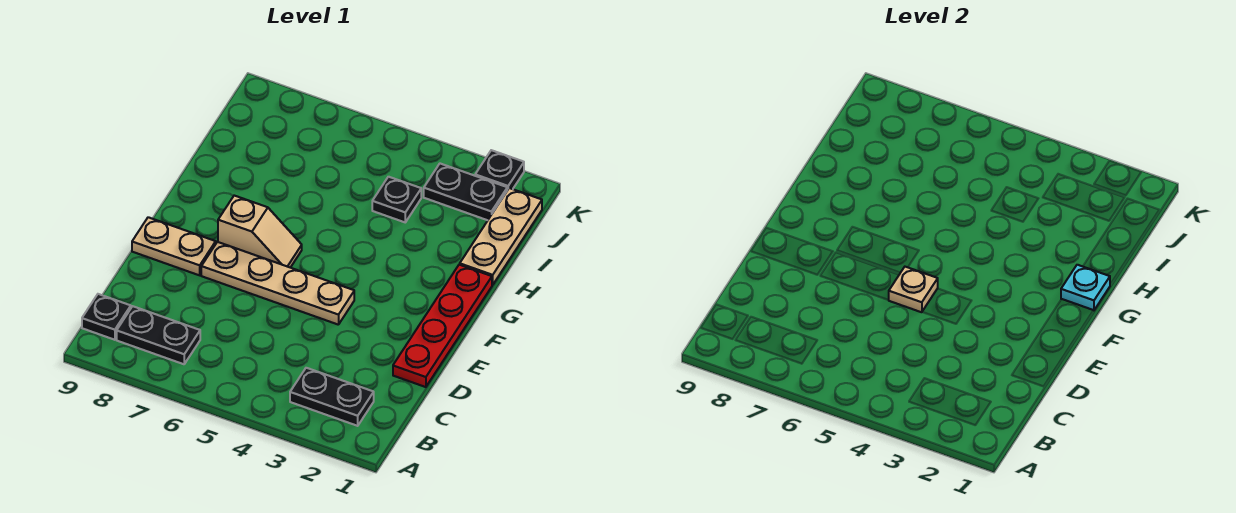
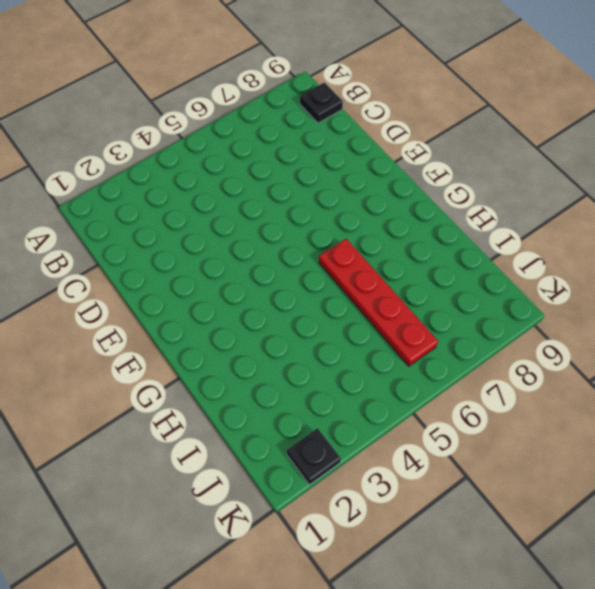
red plate G6:J6 level 1 -> red plate D1:G1 level 1
none -> black plate B2:B3 level 1
none -> black plate B7:B8 level 1
none -> tan plate E4:E7 level 1

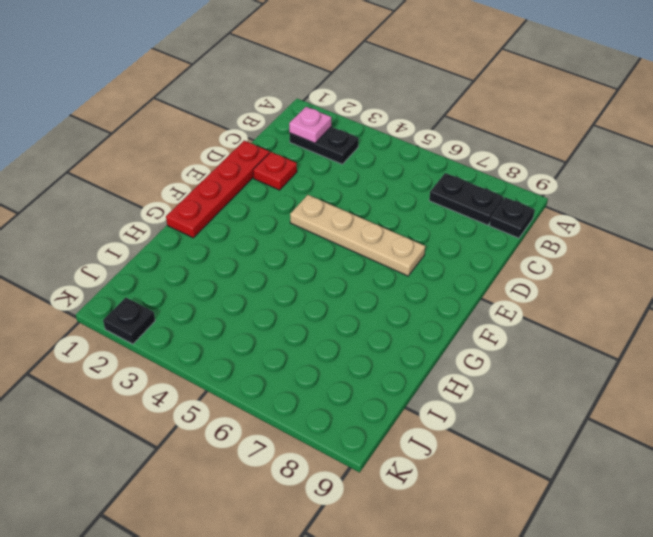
pink plate B2 level 2 -> none
red plate D2 level 1 -> none
none -> tan plate E8:E9 level 1
none -> tan slope F6:F7 level 1 top 7
none -> tan plate H1:J1 level 1

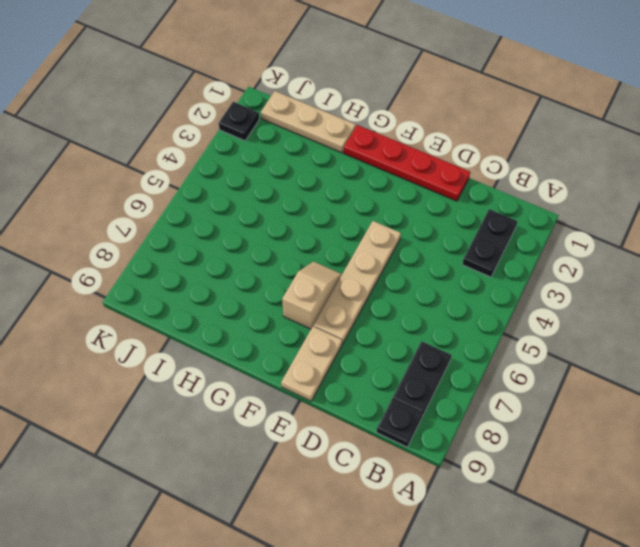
none -> black plate I4 level 1
none -> black plate J2:J3 level 1
none -> tan plate E5 level 2

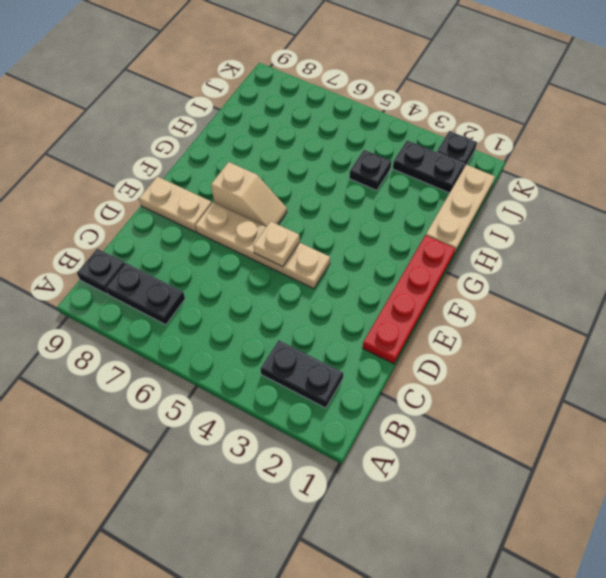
none -> cyan plate G1 level 2

